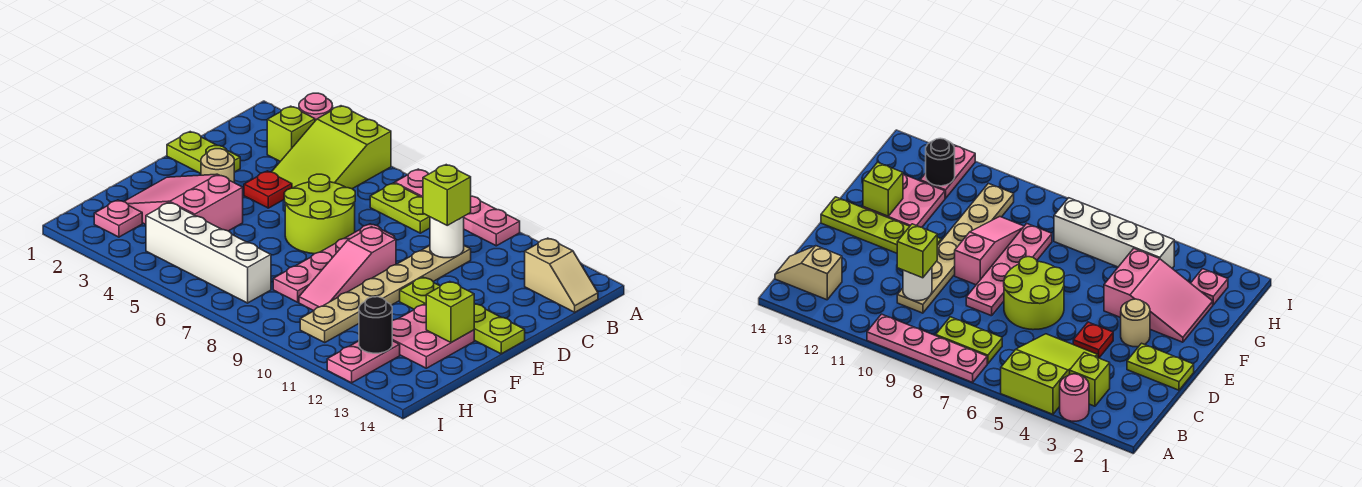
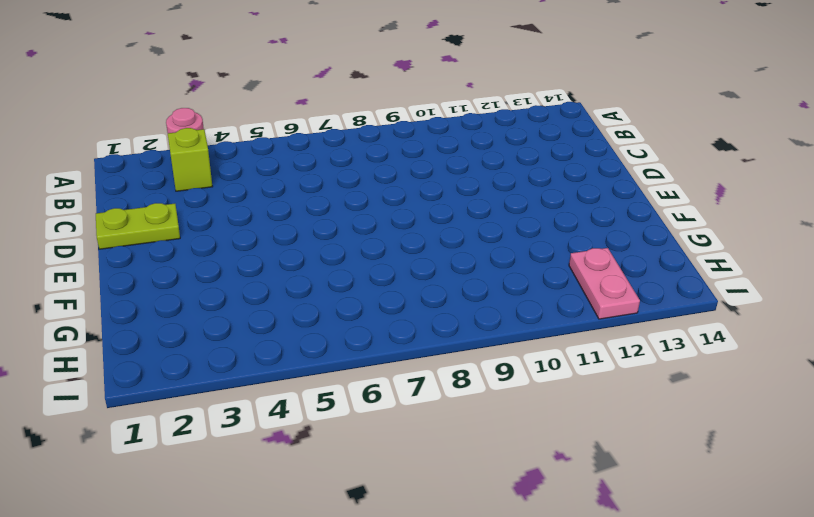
none -> lime slope A4:C5 level 1 top A
none -> pink plate A7:A10 level 1
none -> lime plate B7:B8 level 1

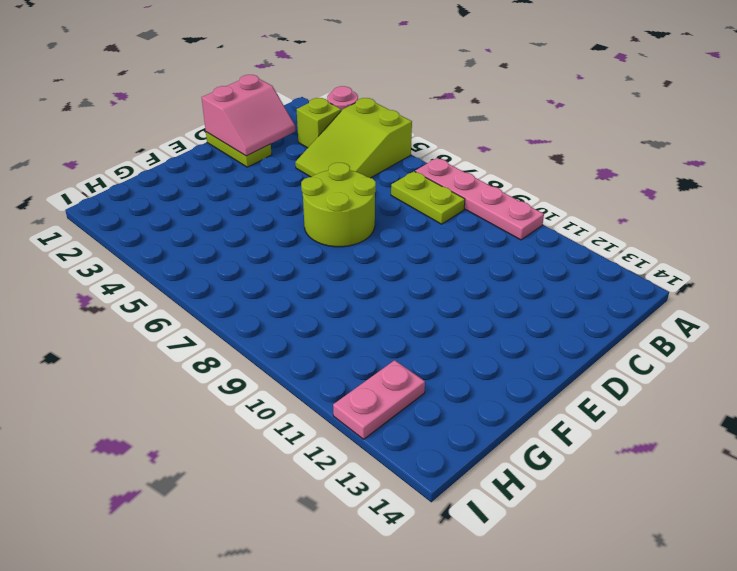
pink slope C1:D2 level 2 top 1 -> none
none -> tan slope B13:B14 level 1 top 13
none -> tan plate C10:H10 level 1
none -> red plate D4 level 1

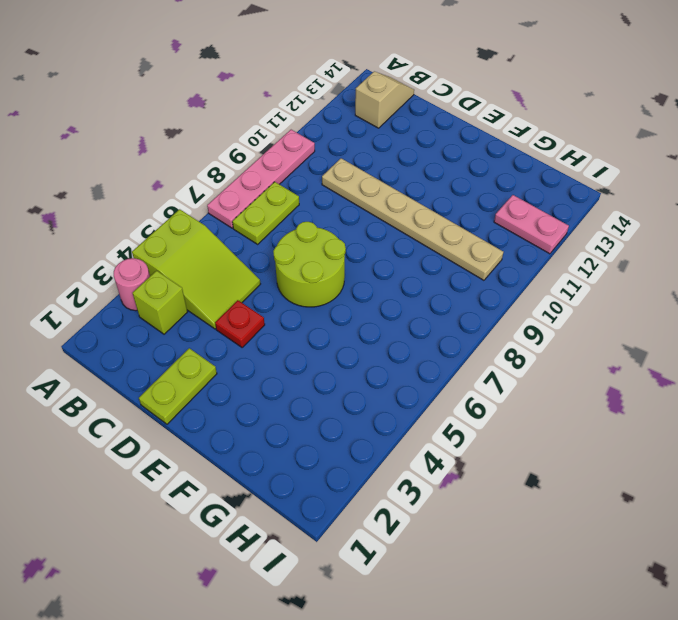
none -> pink plate D8:G8 level 1
none -> tan round brick E3 level 1
none -> pink slope E9:G9 level 1 top E

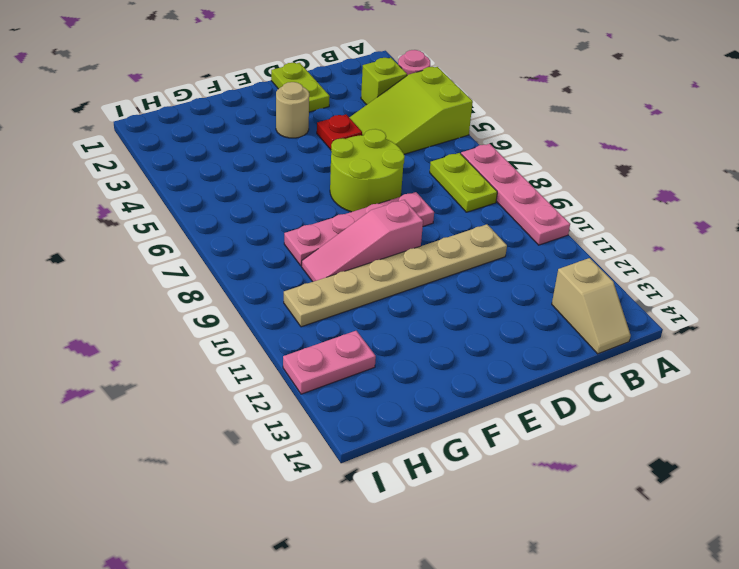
none -> lime plate E11:E14 level 1
none -> pink slope F2:G4 level 1 top 4
none -> pink plate F12:G13 level 1

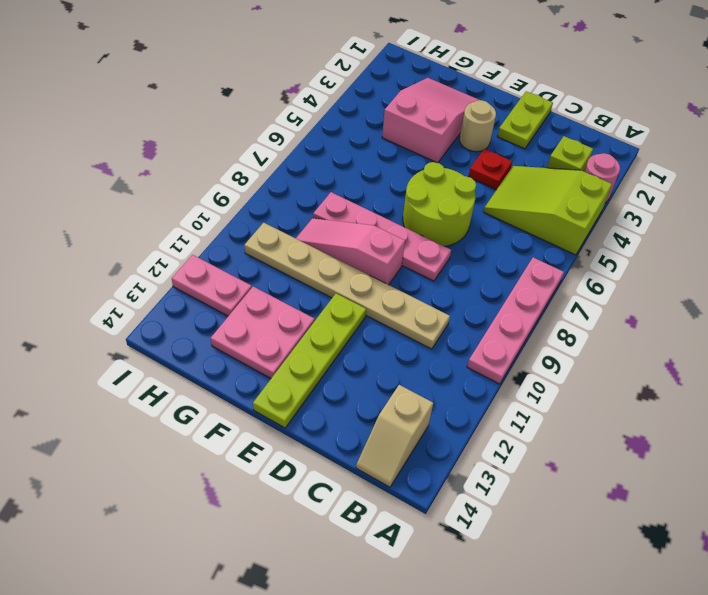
none -> lime plate B7:B8 level 1
none -> pink plate H2 level 1
none -> white brick H4:H7 level 1

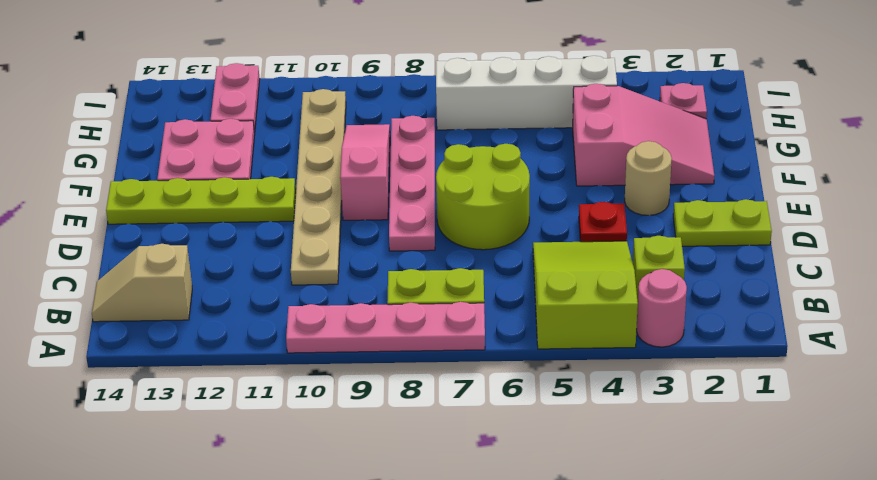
none -> white round brick C10 level 2
none -> lime brick F13 level 2
none -> black round brick H12 level 2

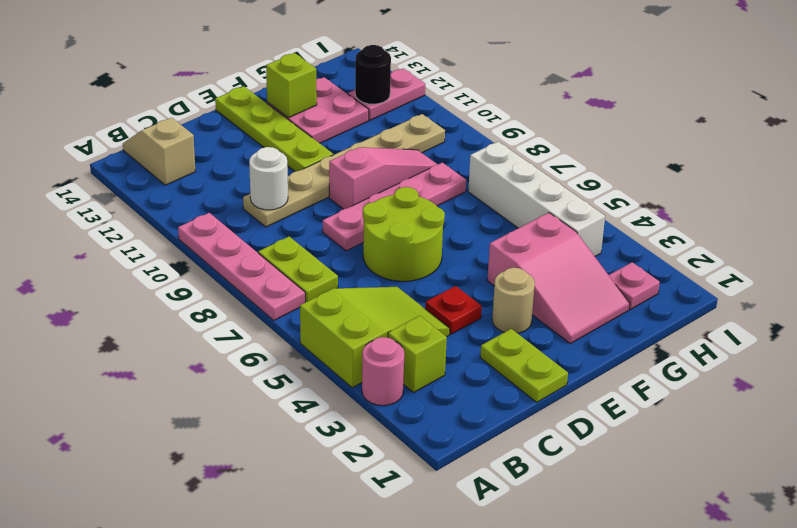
none -> lime brick C10 level 3

